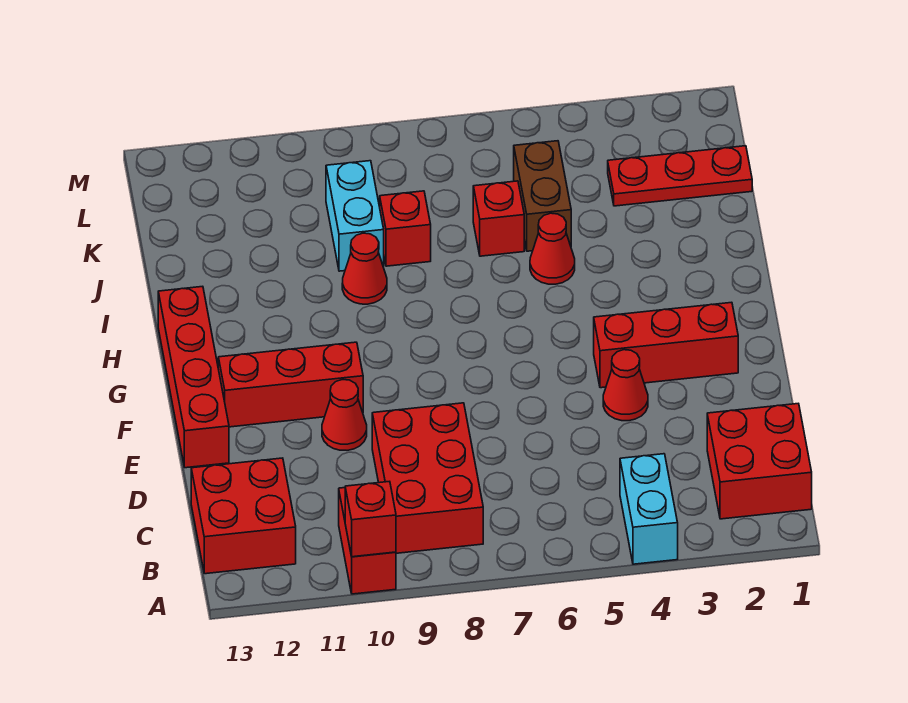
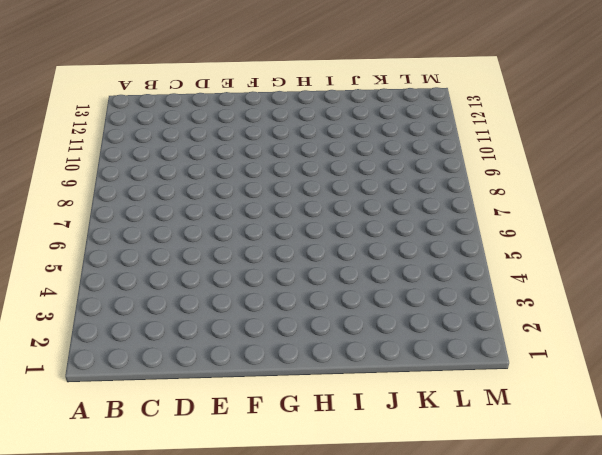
none -> cyan brick A4:B4 level 1
none -> red brick A10:B10 level 1
none -> red brick B1:C2 level 1

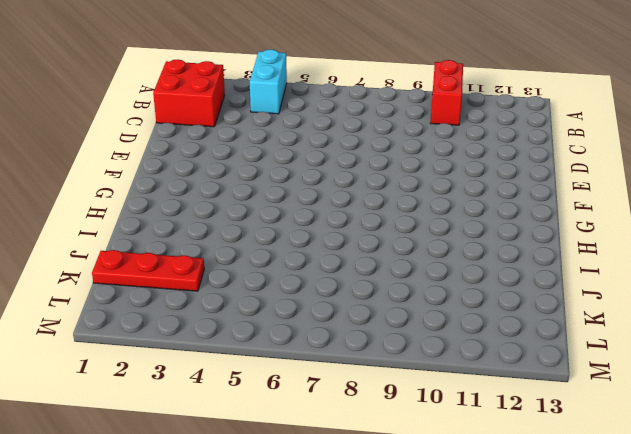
none -> red brick B8:D9 level 1
none -> red brick B12:C13 level 1
none -> red cone E4 level 1

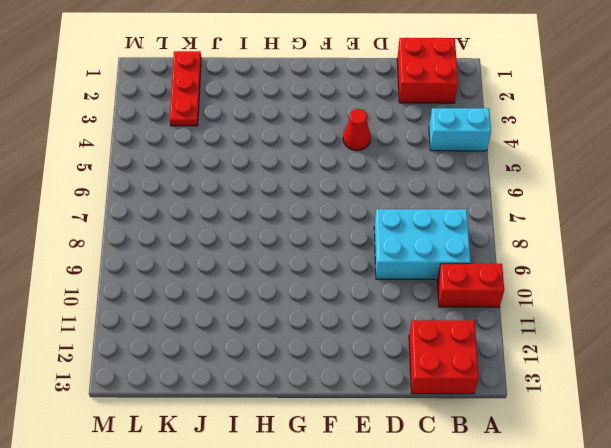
cyan brick B8:D9 level 1 -> red brick B8:D9 level 1
none -> red cone E10 level 1
none -> red brick E13:H13 level 1
none -> red brick F2:F4 level 1

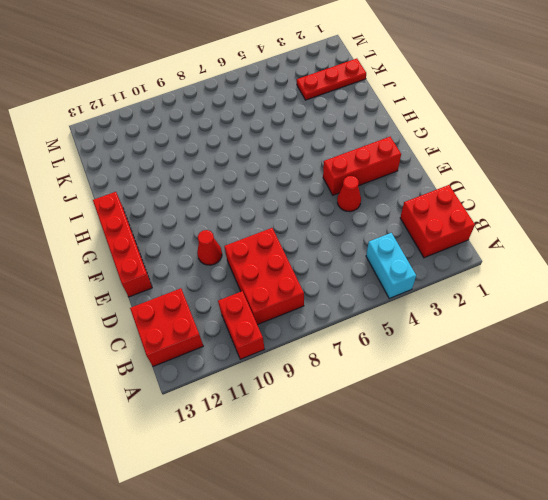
none -> red brick F10:F12 level 1
none -> red cone I5 level 1
none -> red cone I9 level 1

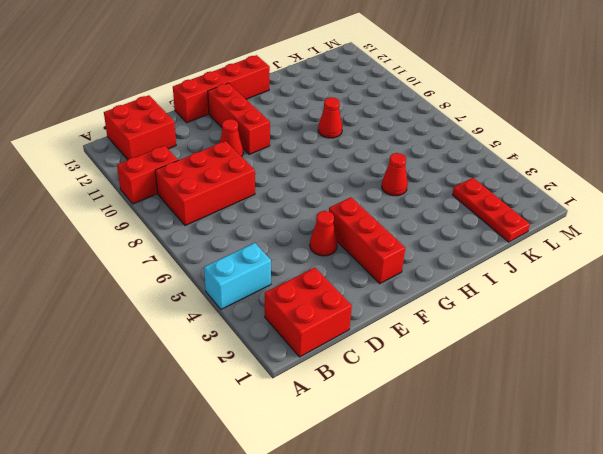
none -> brown brick J5:K5 level 1
none -> red brick J6 level 1
none -> red brick J8 level 1

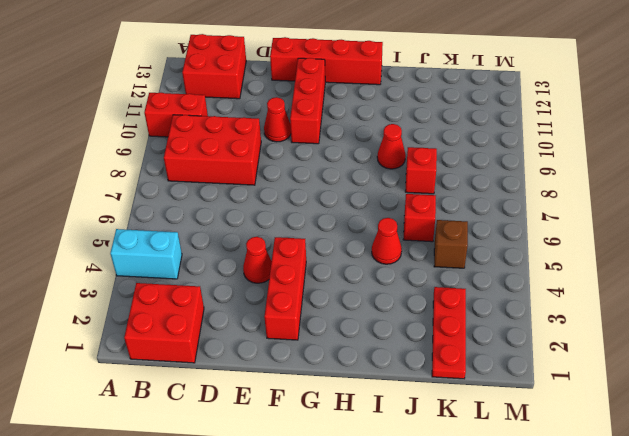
brown brick K5 level 1 -> brown brick J5:K5 level 1
none -> cyan brick J9:K9 level 1
none -> red brick A10 level 2

